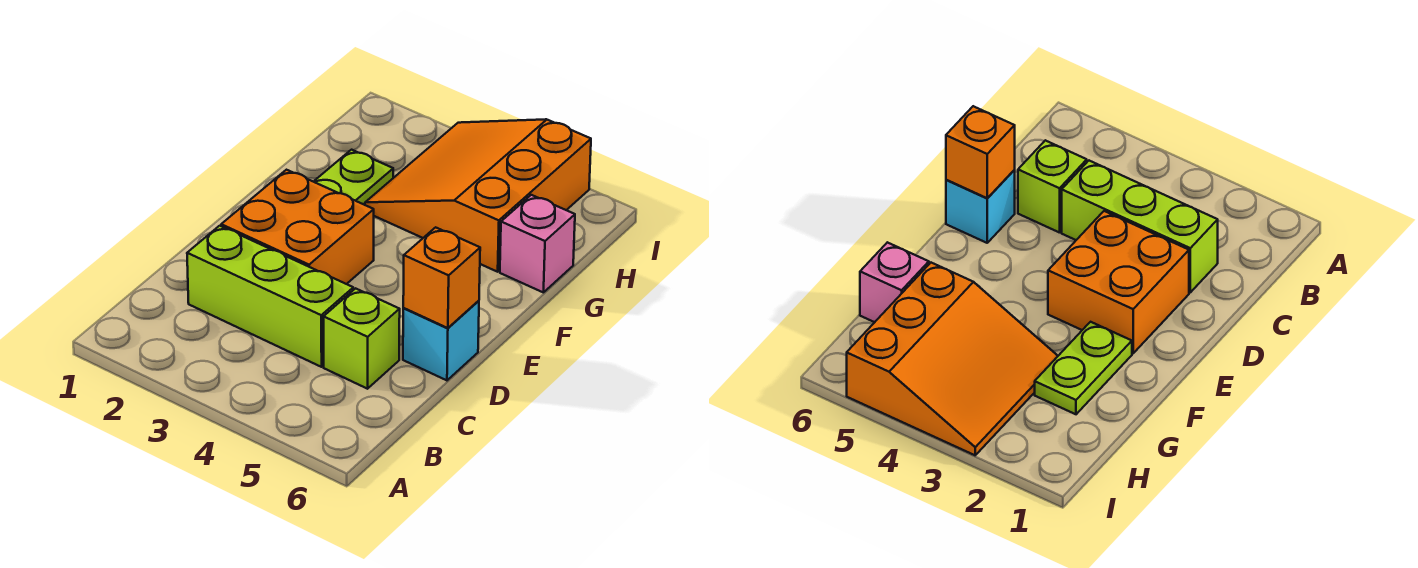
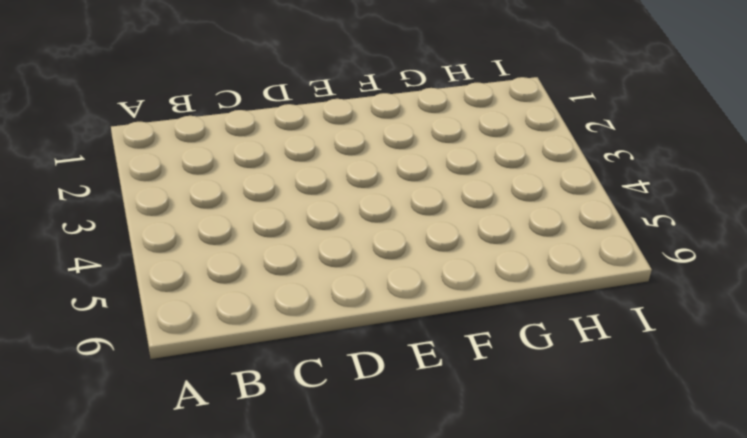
none -> lime brick C2:C4 level 1
none -> lime brick C5 level 1

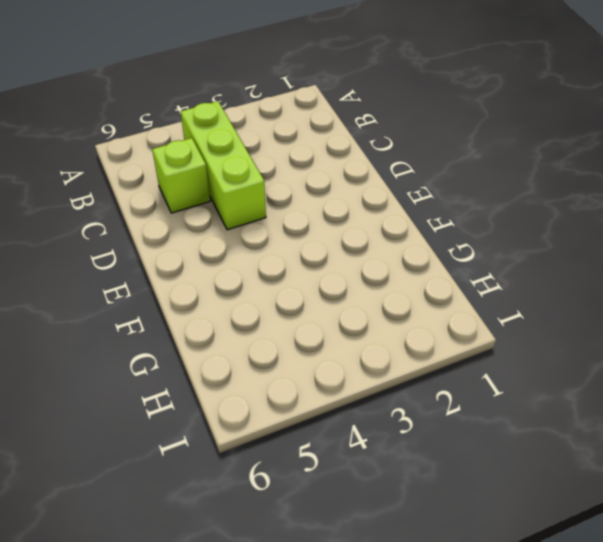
lime brick B4:D4 level 1 -> lime brick C2:C4 level 1
none -> orange brick D2:E3 level 1
none -> cyan brick D6 level 1

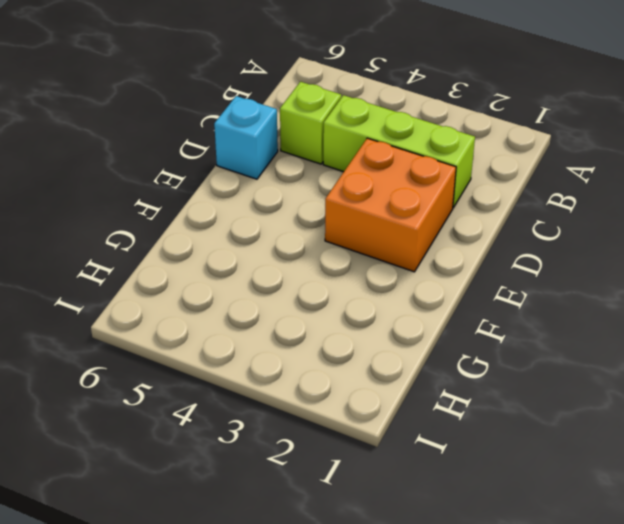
none -> lime plate F2:G2 level 1
none -> orange slope G3:I5 level 1 top 5

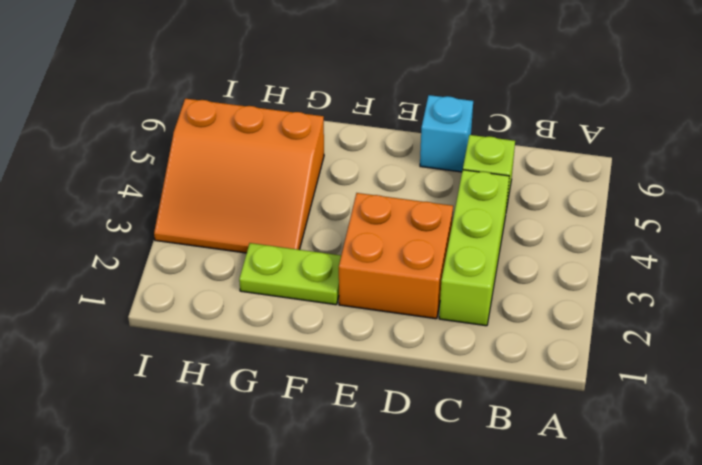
none -> pink brick G6 level 1
none -> orange brick D6 level 2

